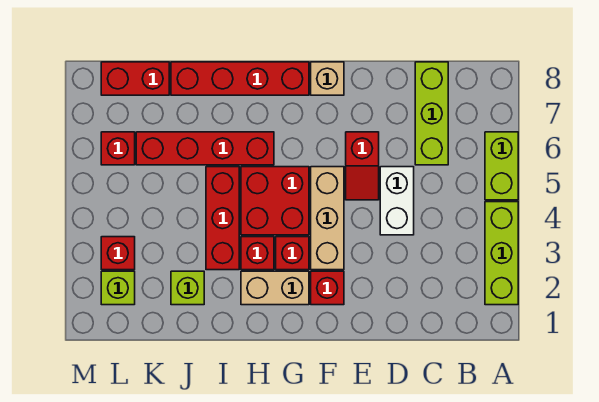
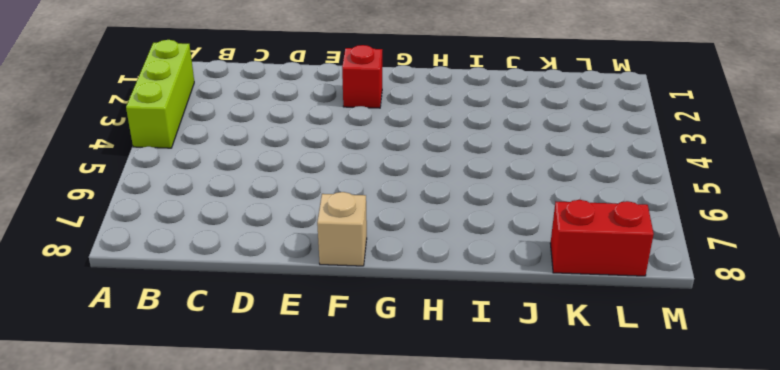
none -> lime brick A5:A6 level 1
none -> lime brick C6:C8 level 1
none -> white brick D4:D5 level 1

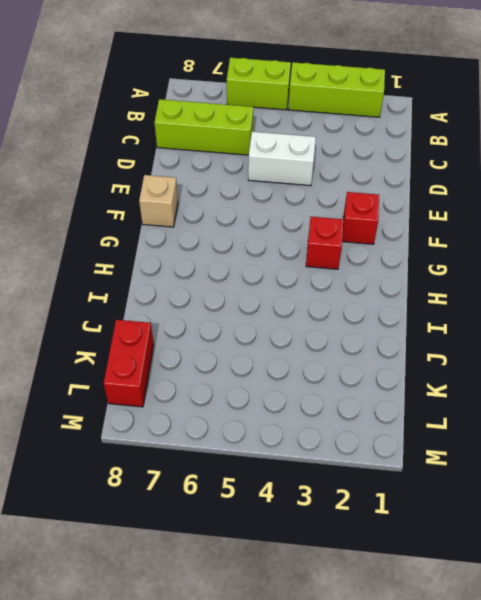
none -> red slope E5:E6 level 1 top 6
none -> tan brick F3:F5 level 1
none -> tan brick G2:H2 level 1

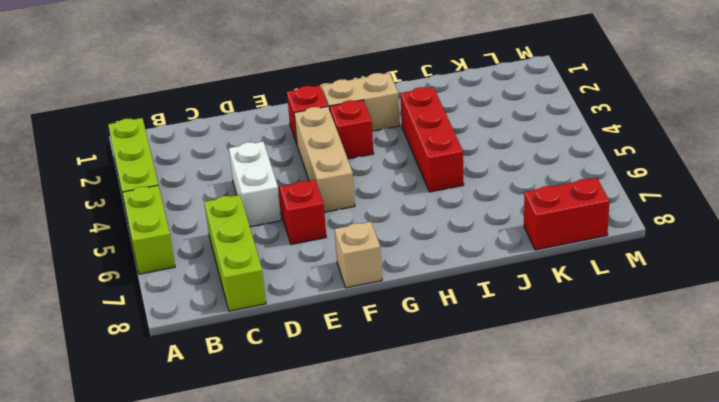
none -> red brick G4:H5 level 1
none -> red brick G8:J8 level 1
none -> red brick H3 level 1

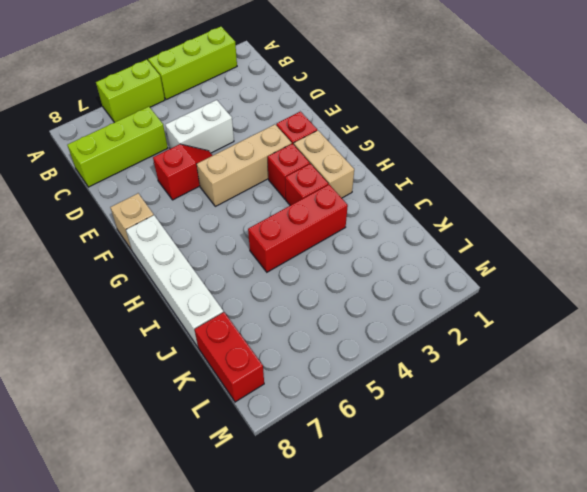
white brick G8:J8 level 1 -> red brick G8:J8 level 1
none -> red brick G4:H5 level 1
none -> red brick H6:K6 level 1
none -> lime brick J2 level 1

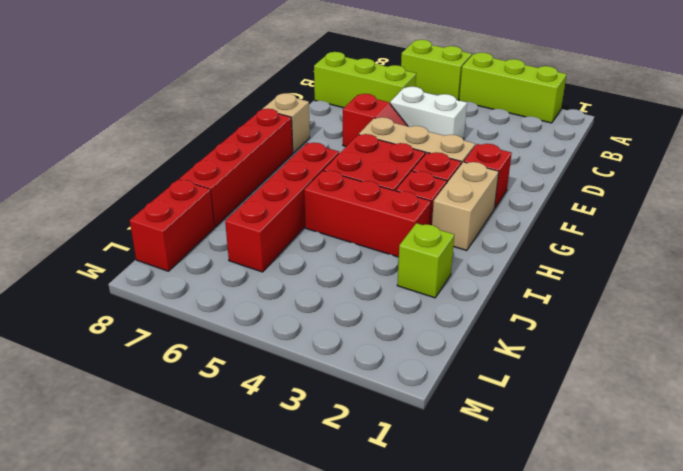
none -> lime brick L2 level 1
none -> red brick L3 level 1
none -> red brick L6 level 1

